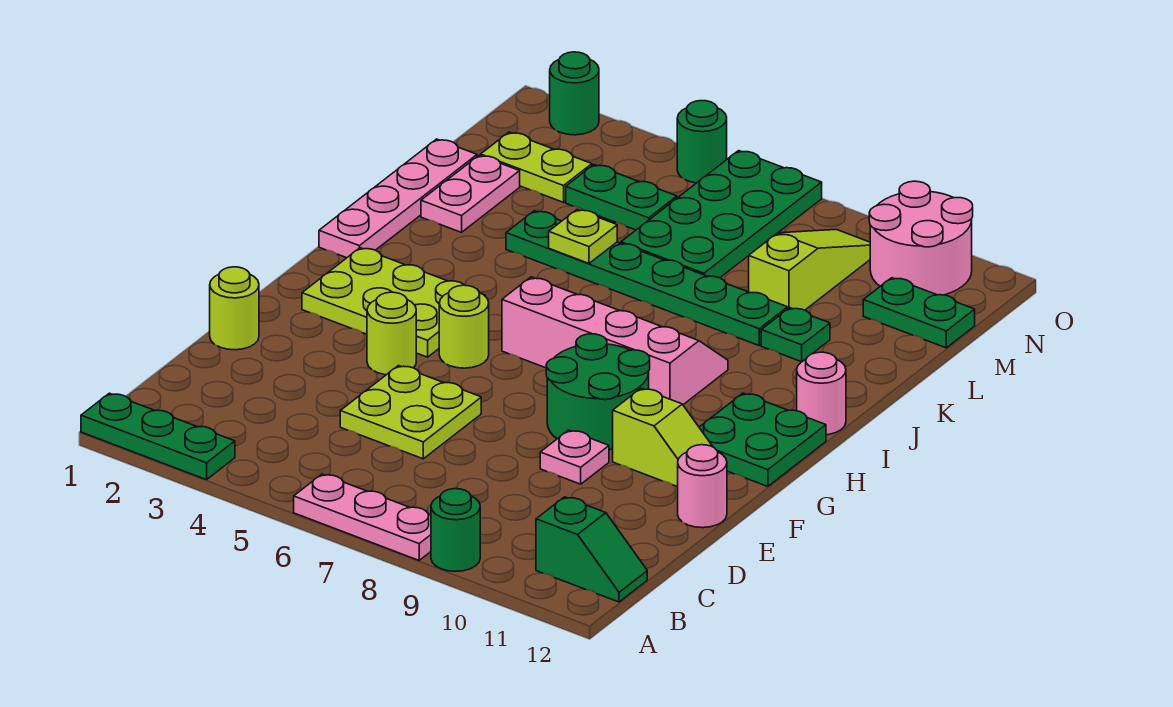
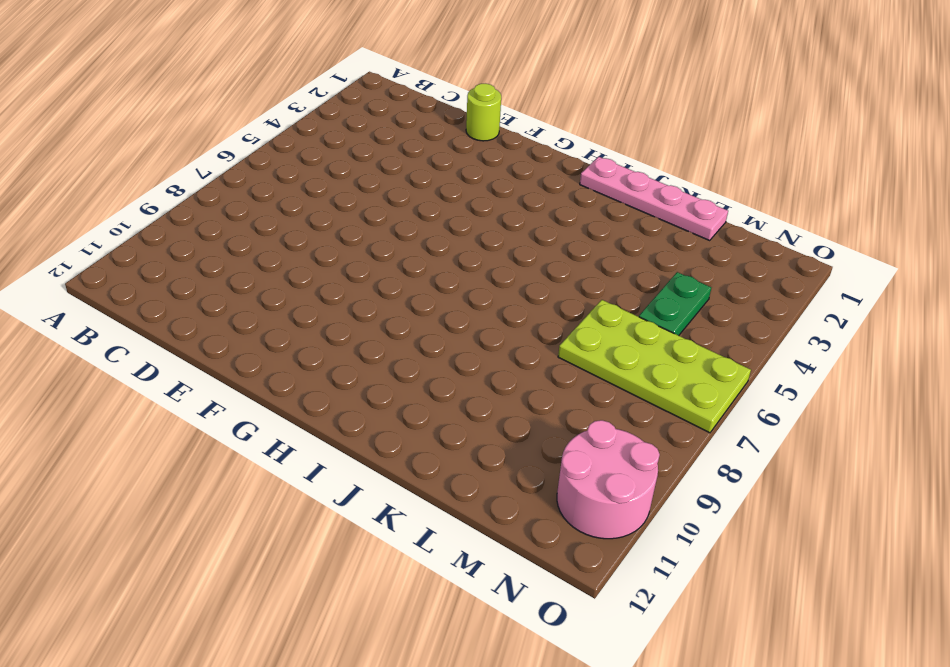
lime plate L6:O7 level 1 -> green plate L6:O7 level 1
none -> green plate A1:A3 level 1
none -> pink plate A6:A8 level 1
none -> green round brick A9 level 1

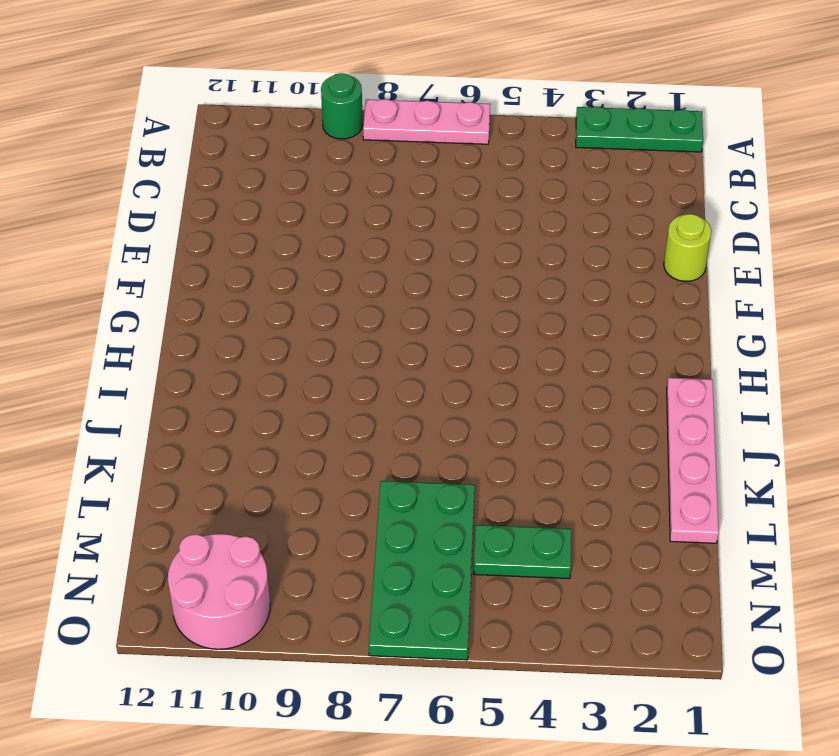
none -> green slope B11:B12 level 1 top 11
none -> lime plate D5:E6 level 1
none -> pink plate E9 level 1

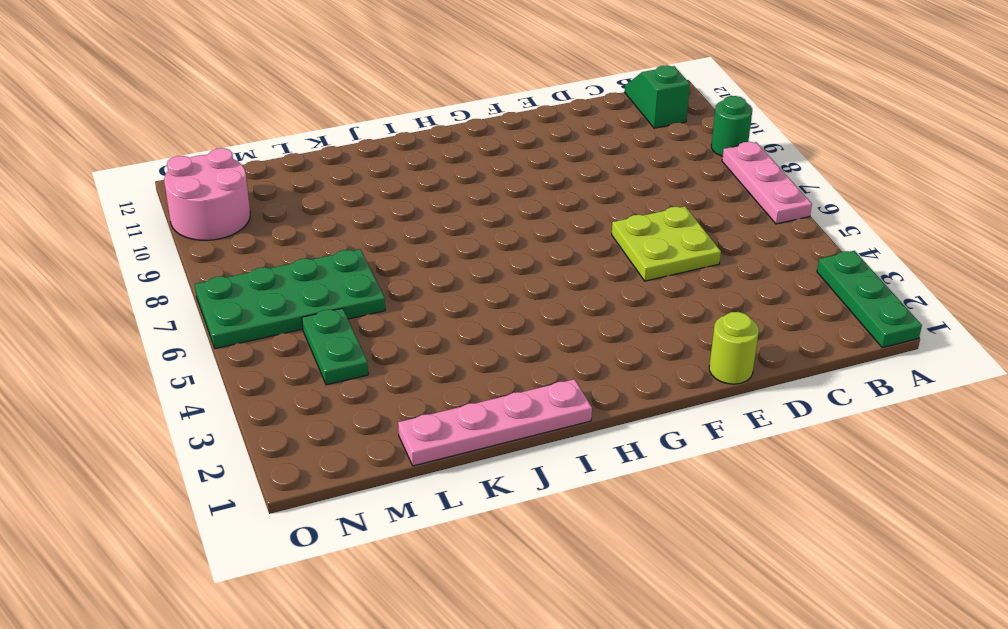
none -> pink plate E9 level 1
none -> pink round brick E12 level 1
none -> lime round brick F4 level 1

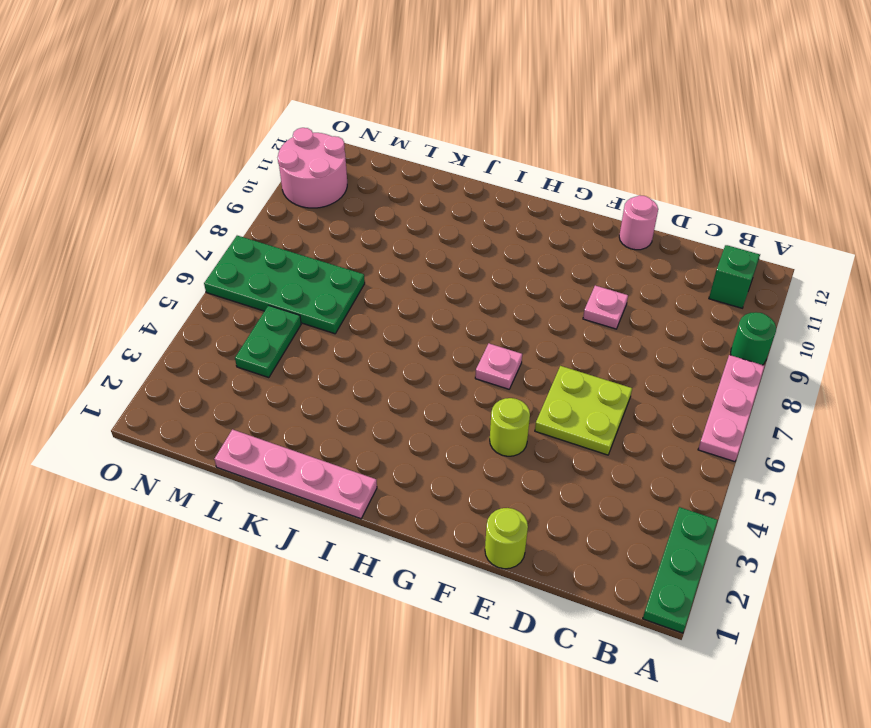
pink plate G6 level 1 -> none
none -> green round brick F8:G9 level 1
none -> lime slope F10:F11 level 1 top 10
none -> lime plate G2:H4 level 1

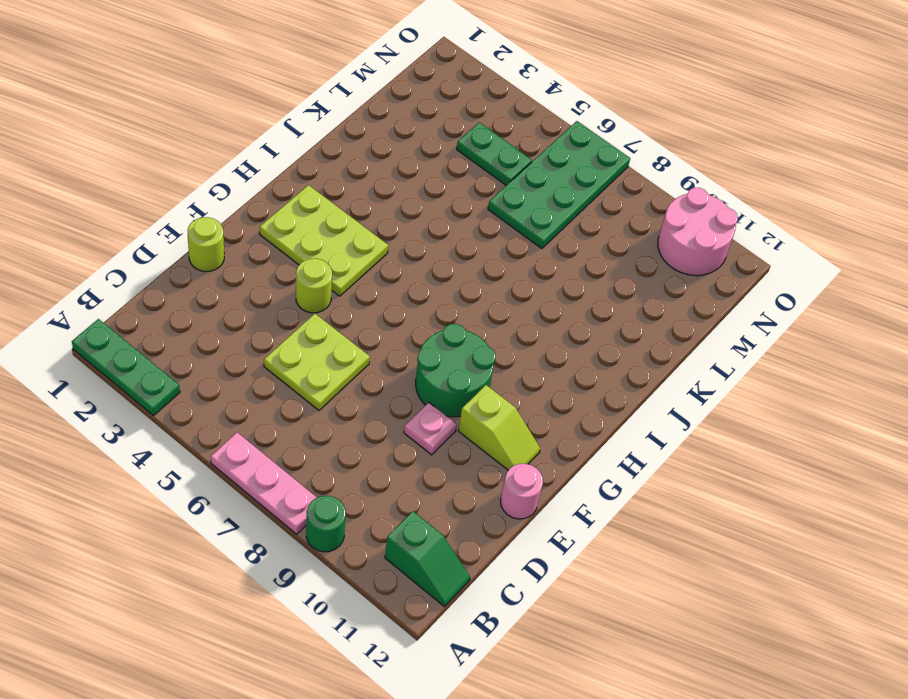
none -> lime round brick G5 level 1
none -> green plate G11:H12 level 1
none -> pink slope H6:I9 level 1 top H

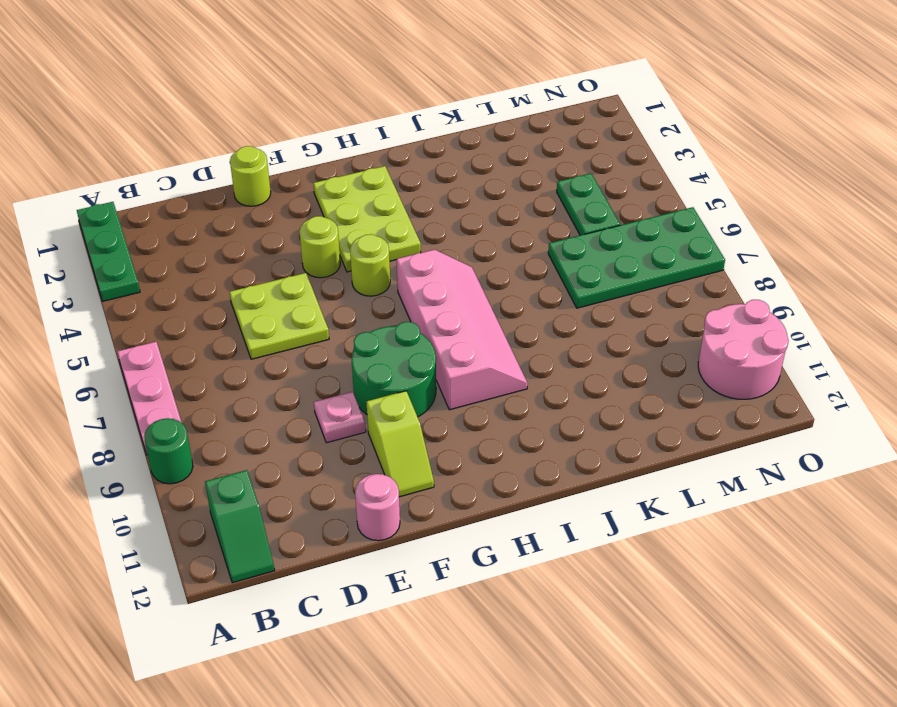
none -> green plate G11:H12 level 1
none -> pink plate I1:L1 level 1
none -> pink round brick I12 level 1

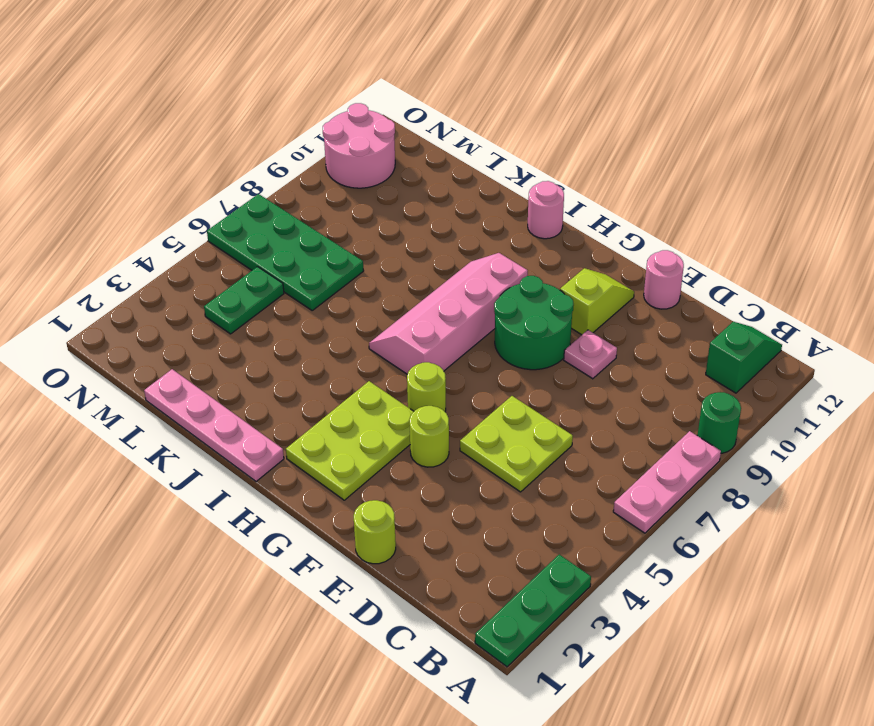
none -> green plate G11:H12 level 1
none -> pink plate K2:L2 level 1
none -> green plate K4:K9 level 1

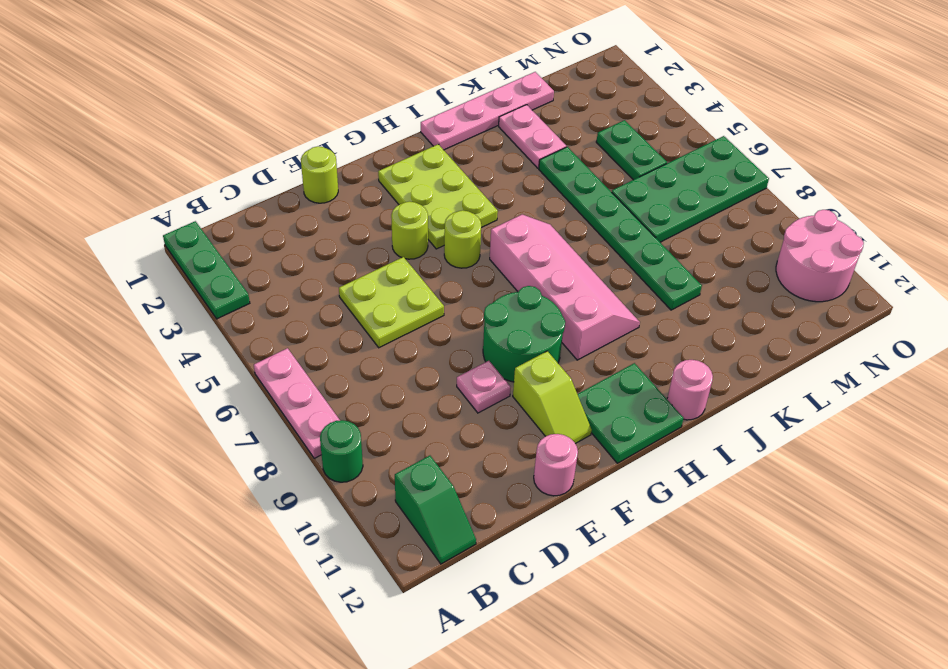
pink plate K2:K3 level 1 -> pink plate K2:L2 level 1
none -> green plate K10 level 1
none -> lime slope L9:N9 level 1 top L
none -> lime plate M2:M3 level 1

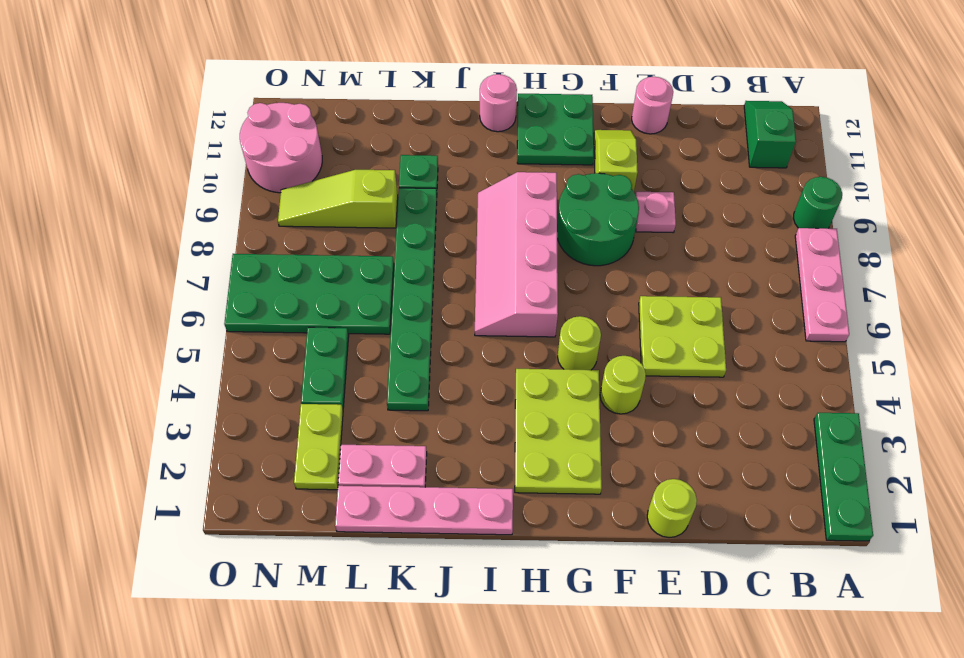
none -> green plate M11:M12 level 1
none -> green round brick O2 level 1
none -> green round brick O5 level 1

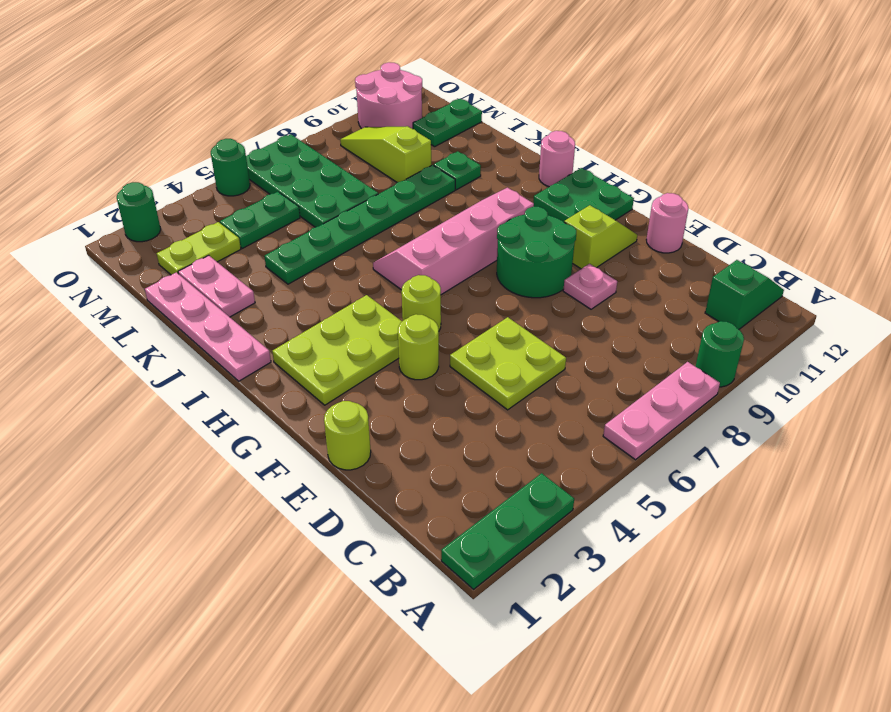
none -> lime plate K5 level 2

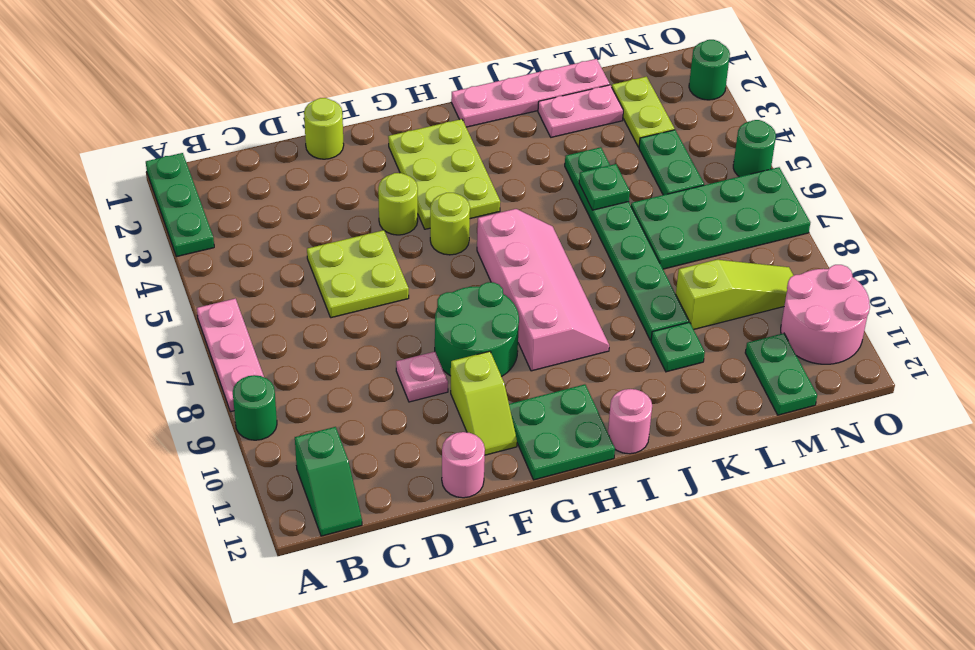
green plate K5 level 2 -> lime plate K5 level 2

